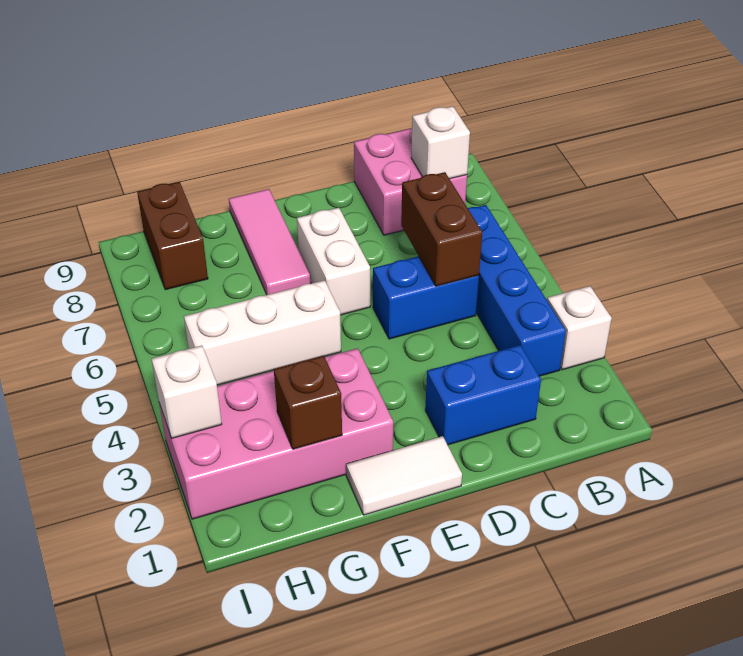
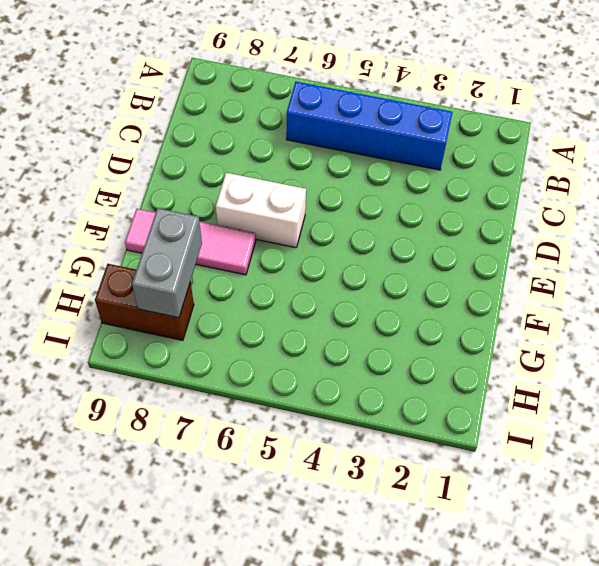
grey brick G8:H8 level 2 -> none
none -> white brick A3 level 1
none -> pink brick B8:C9 level 1
none -> blue brick C2:D2 level 1

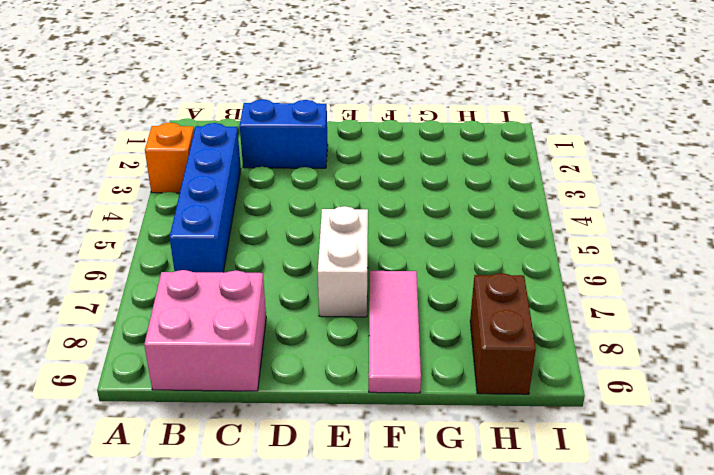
orange brick A3 level 1 -> white brick A3 level 1
none -> blue brick C5:D5 level 1
none -> white tile E1:F1 level 1
none -> pink brick F2:I3 level 1

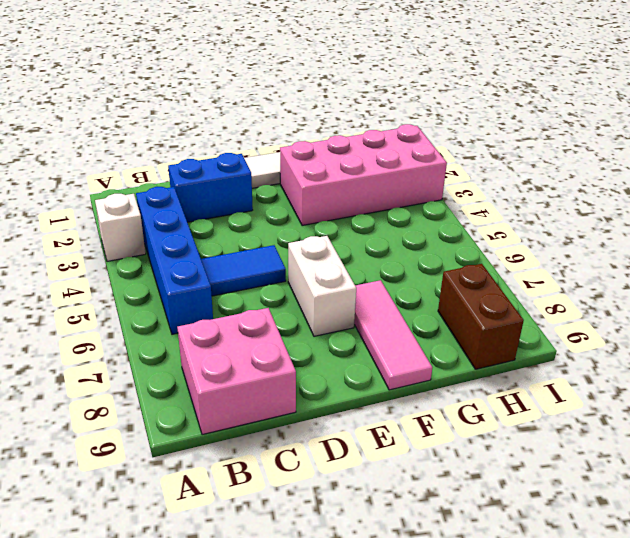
blue tile C5:D5 level 1 -> blue brick C5:D5 level 1
none -> white brick F5:H5 level 1
none -> white brick B8 level 2
none -> brown brick C5:C6 level 2

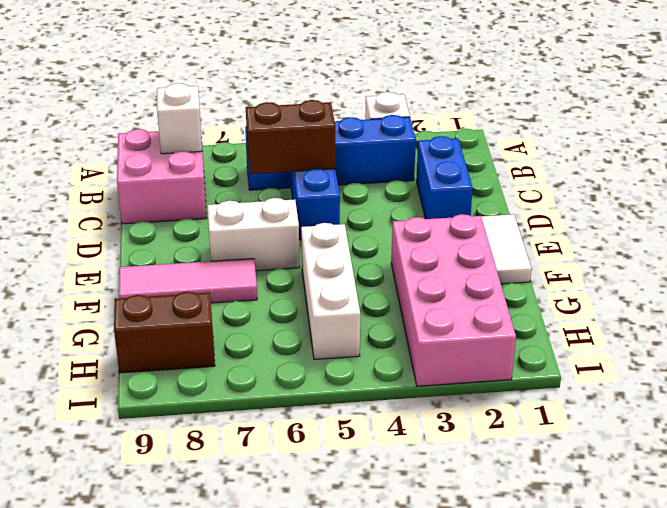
none -> brown brick G2 level 2
none -> white brick I3 level 2

